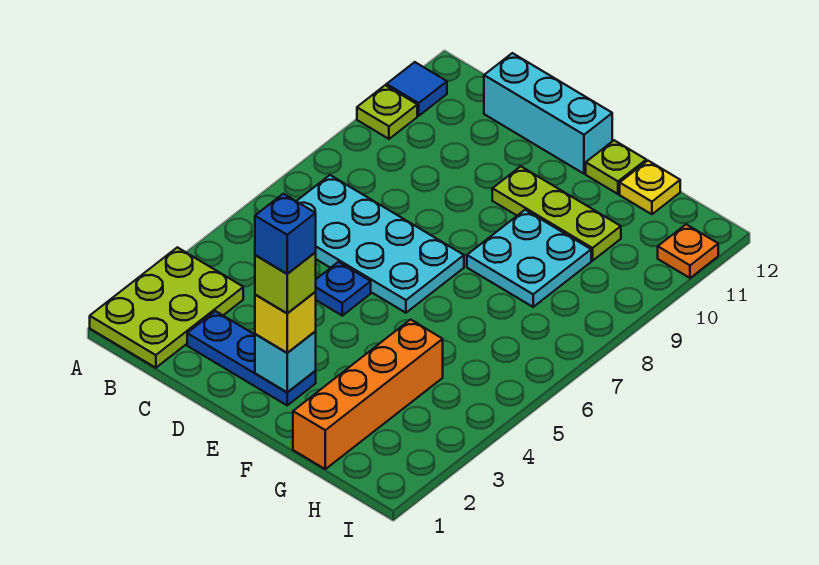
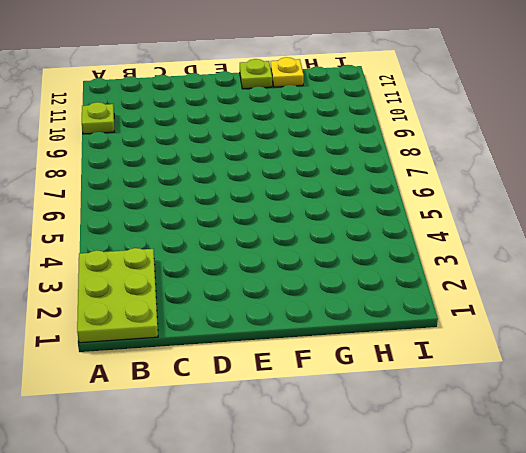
none -> blue tile A11 level 1
none -> cyan plate B6:E7 level 1
none -> blue plate C2:E2 level 1

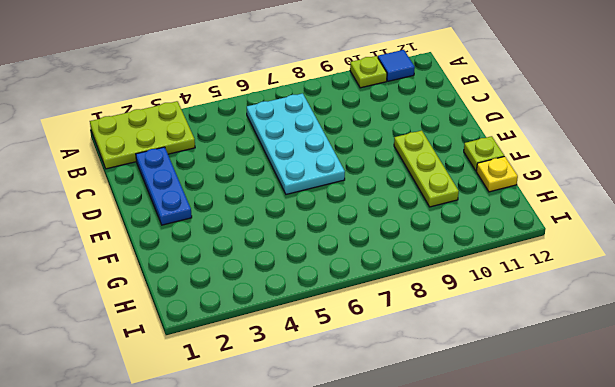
none -> cyan brick C12:E12 level 1
none -> blue plate D5 level 1
none -> cyan plate F8:G9 level 1

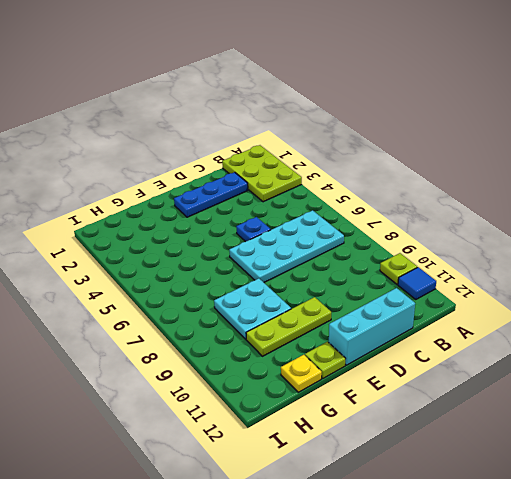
none -> orange brick G1:G4 level 1
none -> orange plate I11 level 1
none -> cyan brick E2 level 2

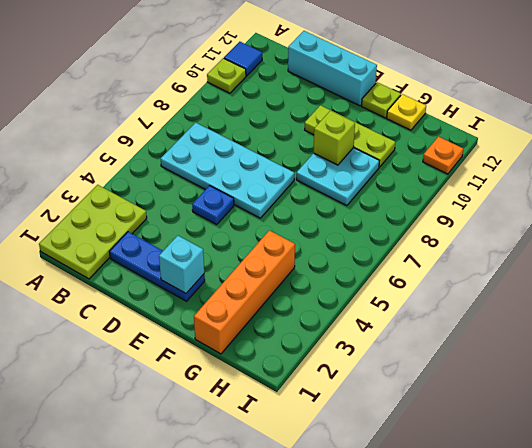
lime brick F9 level 2 -> lime brick E2 level 4
none -> yellow brick E2 level 3
none -> blue brick E2 level 5

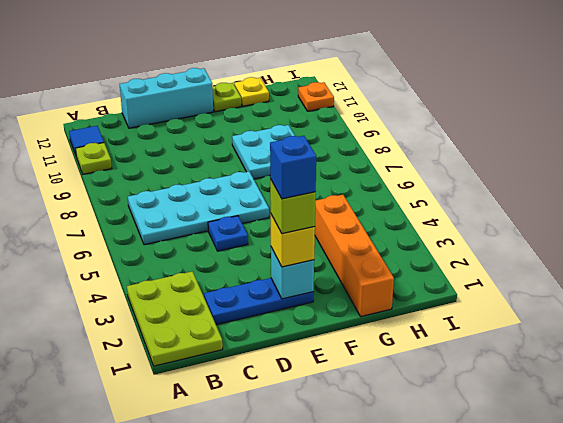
none -> lime plate E10:G10 level 1

